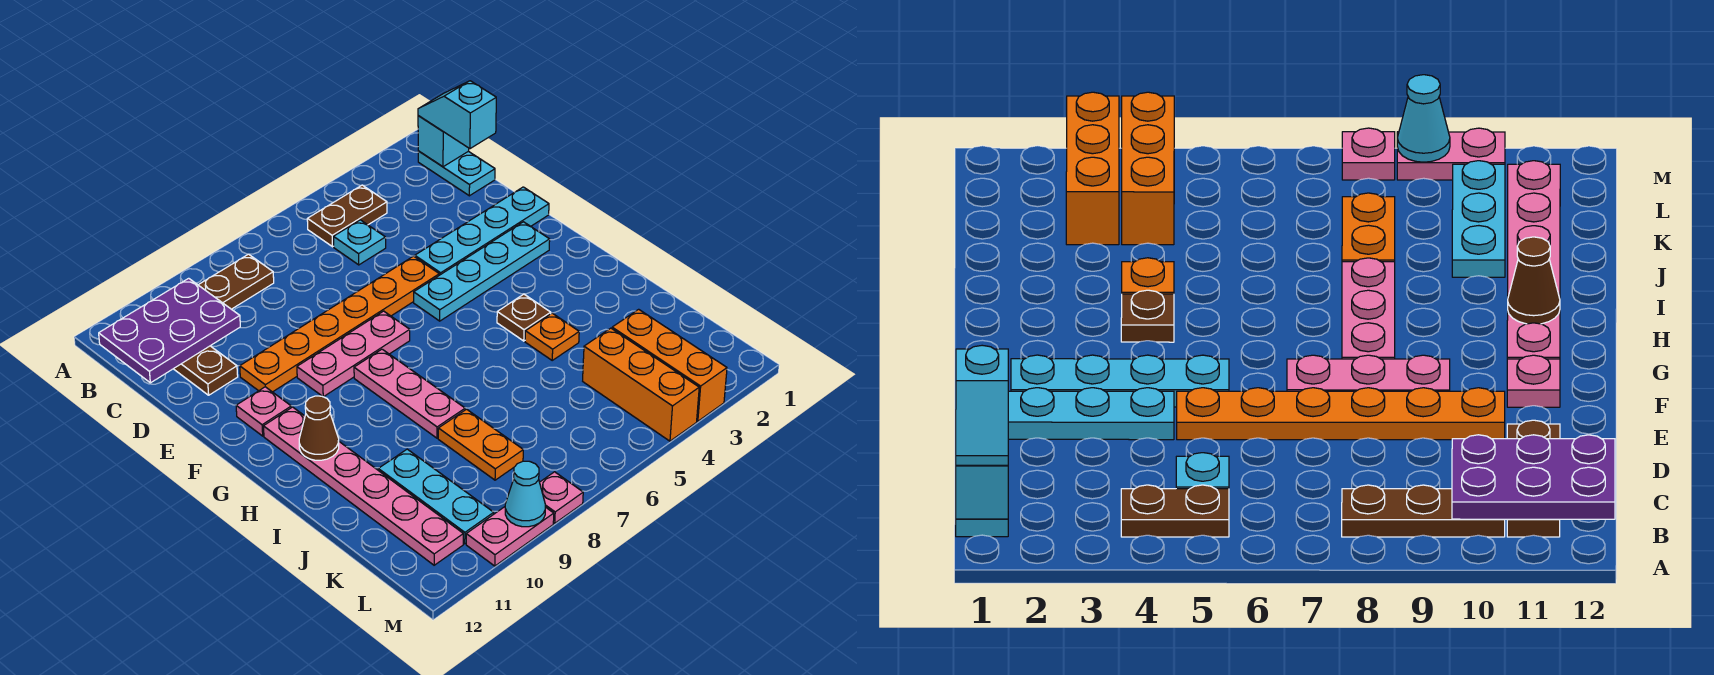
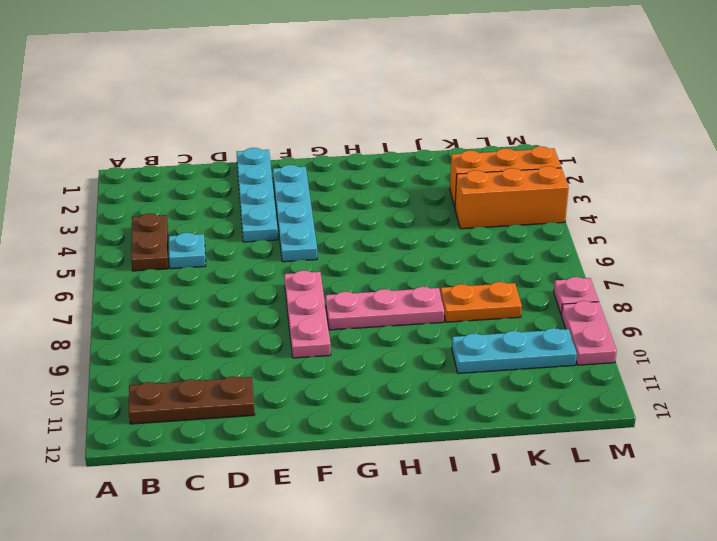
none -> cyan plate B1:C1 level 1
none -> brown plate B8:B10 level 1
none -> orange plate E5:E10 level 1

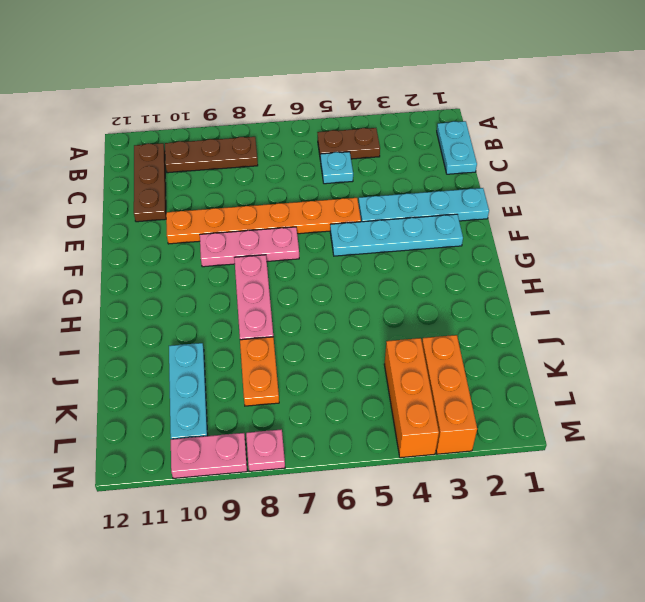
none -> pink plate F11 level 1
none -> pink plate G11:L11 level 1
none -> brown plate H4 level 1

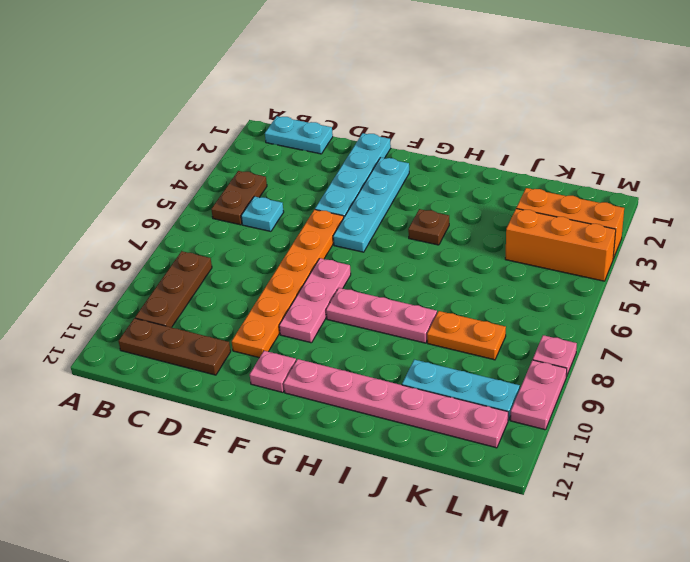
none -> orange plate I4 level 1
none -> cyan brick B1 level 2
none -> purple plate B10:C12 level 2

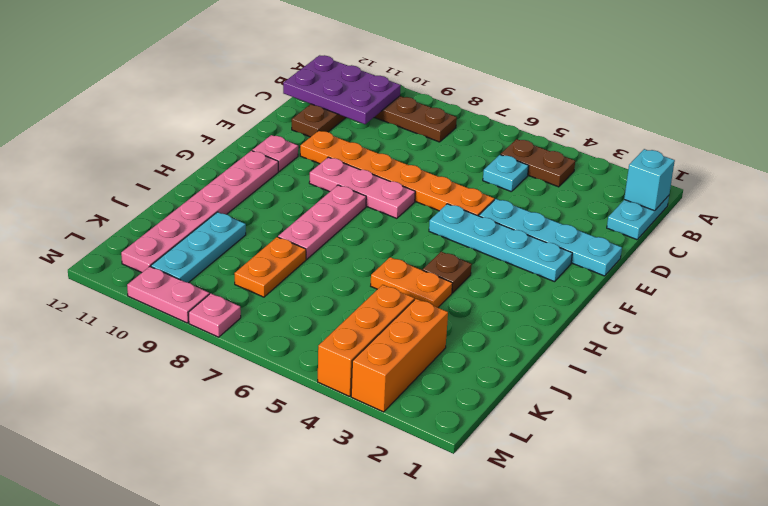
orange plate I4:I5 level 1 -> orange plate I4 level 1
none -> brown cone H11 level 2
none -> cyan cone M9 level 2
none -> cyan slope B1:C1 level 3 top C

